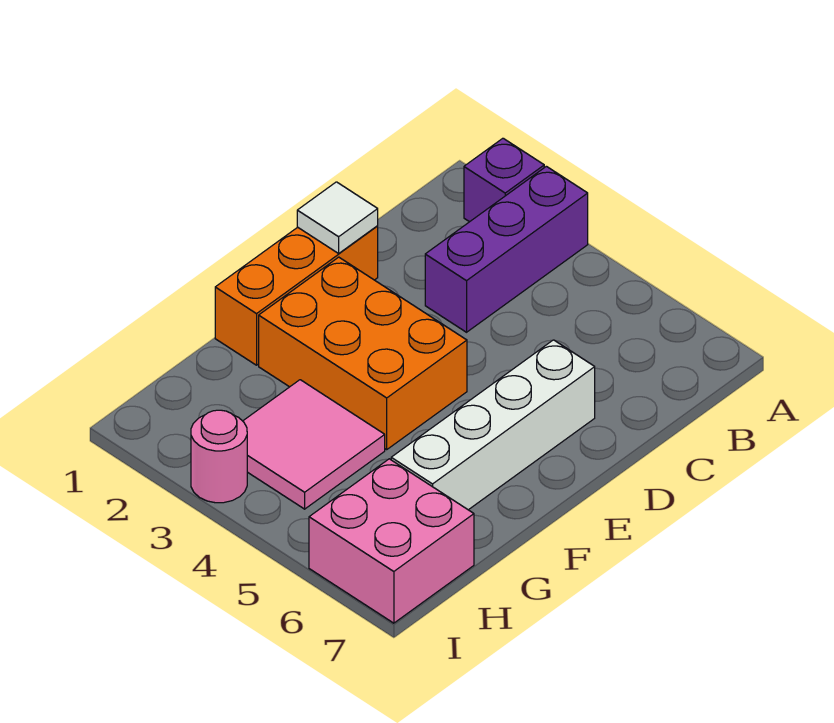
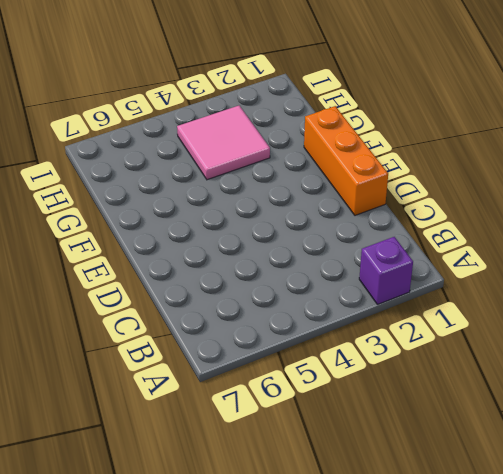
none -> purple brick A3:C3 level 1
none -> white brick D6:G6 level 1

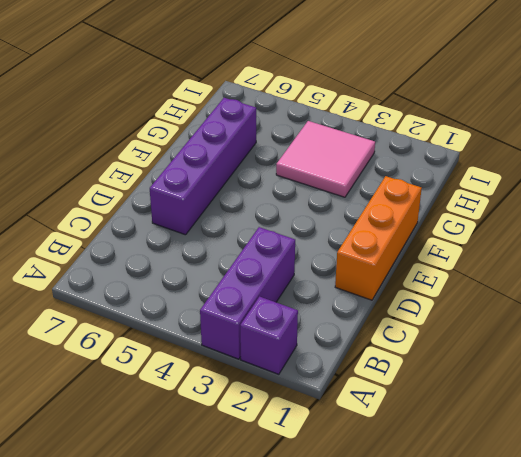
purple brick D6:G6 level 1 -> white brick D6:G6 level 1
none -> orange brick E2:F4 level 1
none -> pink brick H6:I7 level 1

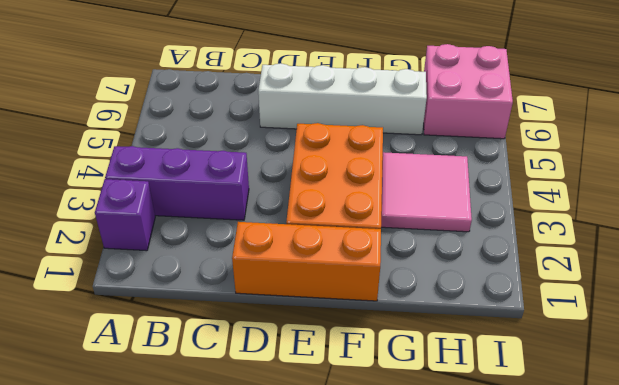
none -> pink round brick I3 level 1
none -> white tile D1 level 2

